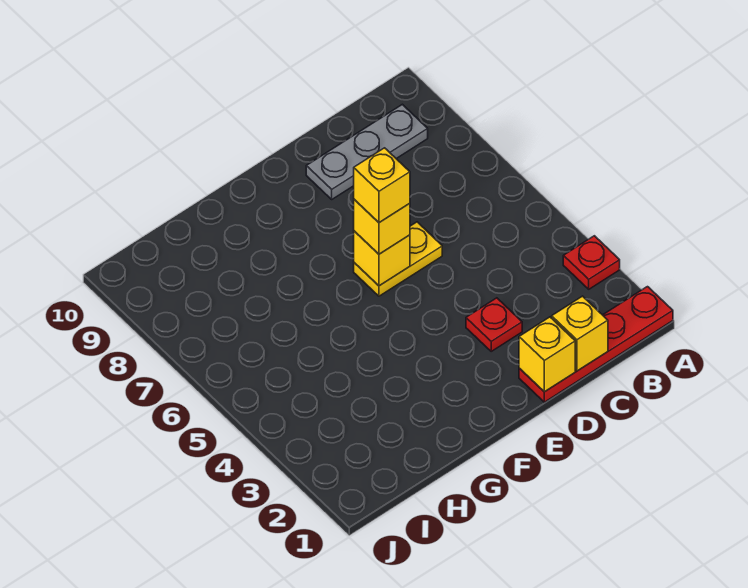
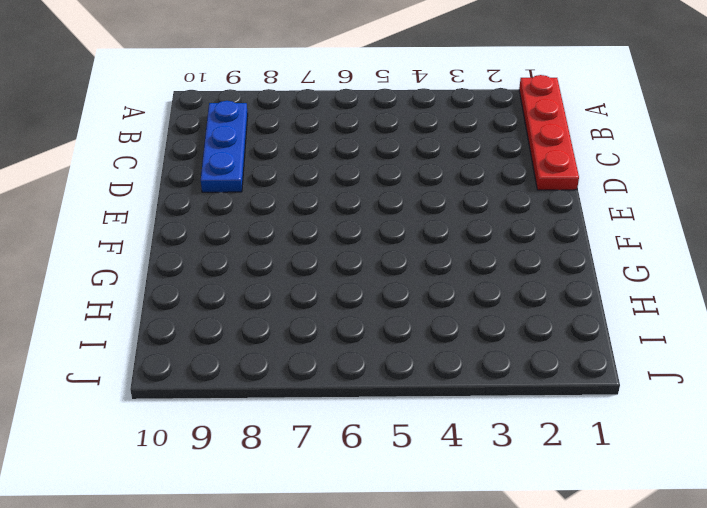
blue plate B9:D9 level 1 -> grey plate B9:D9 level 1
none -> red plate A3 level 1
none -> red plate D3 level 1

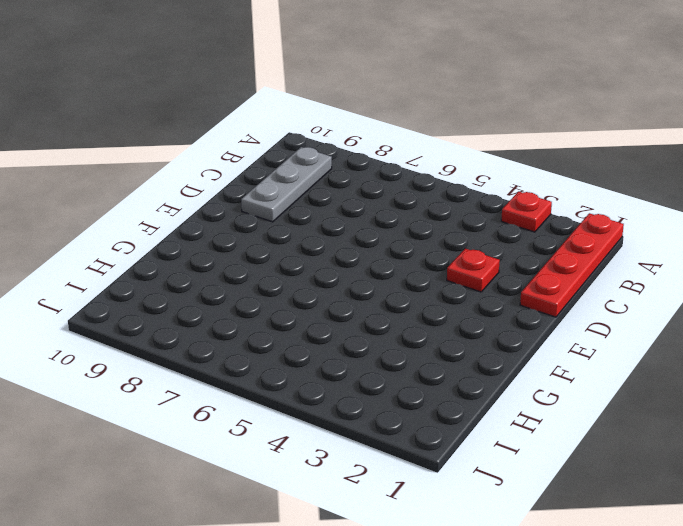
none -> yellow plate D6:E6 level 1
none -> yellow brick C1 level 2

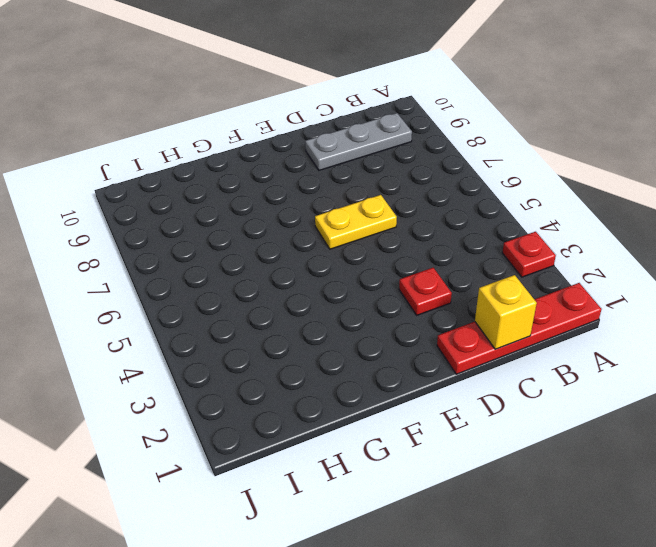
none -> yellow brick D1 level 2
none -> yellow brick E6 level 2

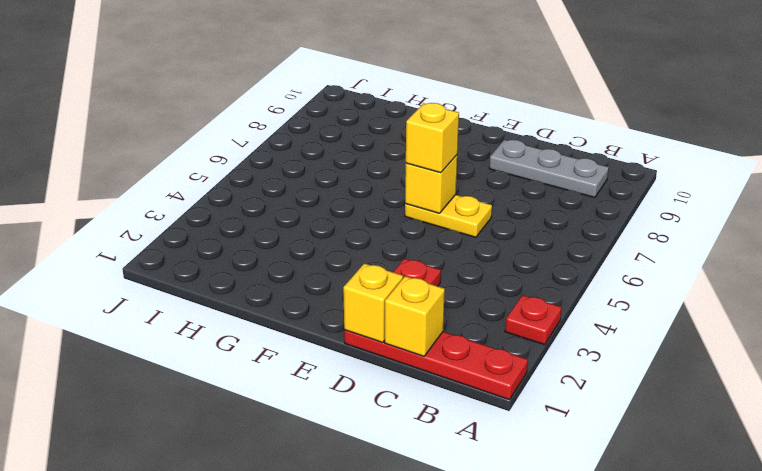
none -> yellow brick E6 level 4

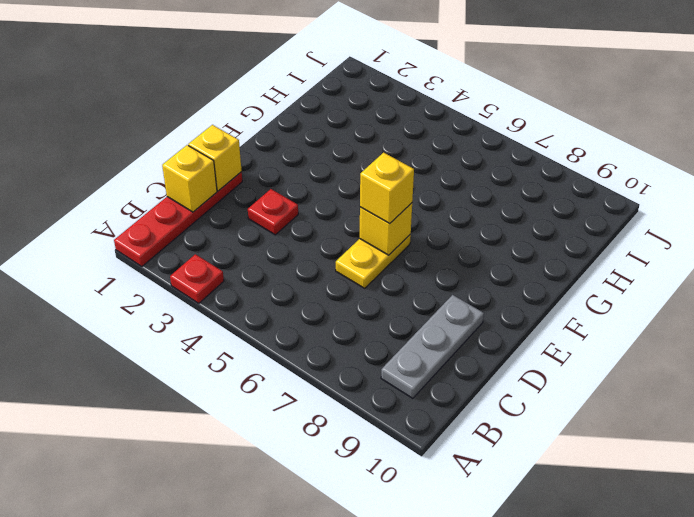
none -> yellow brick E6 level 4

